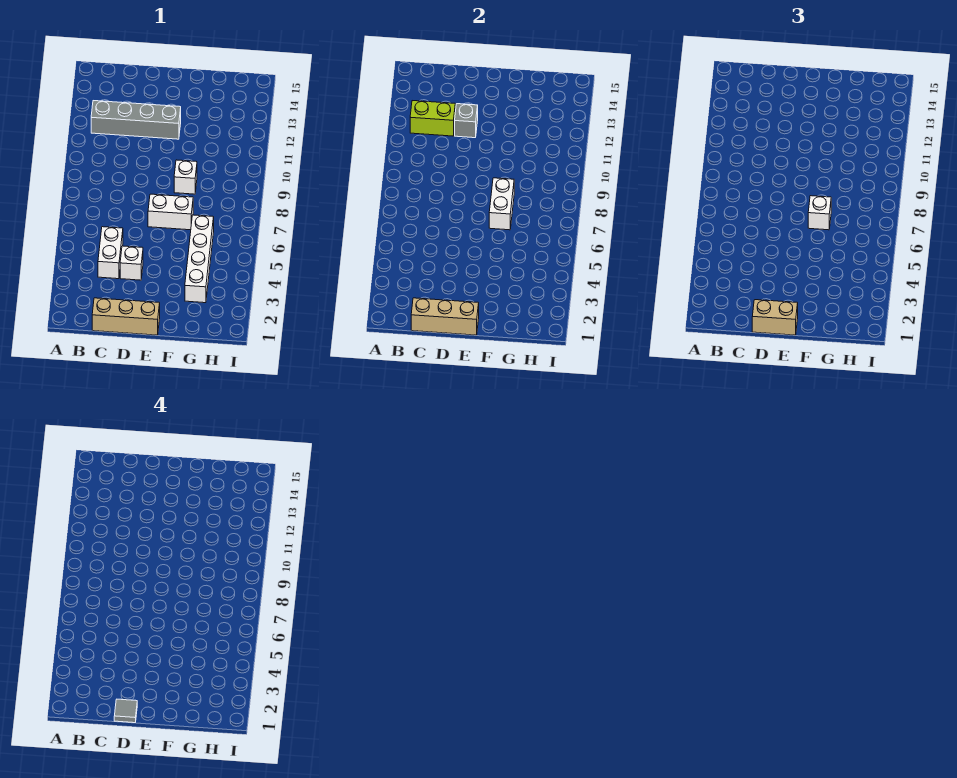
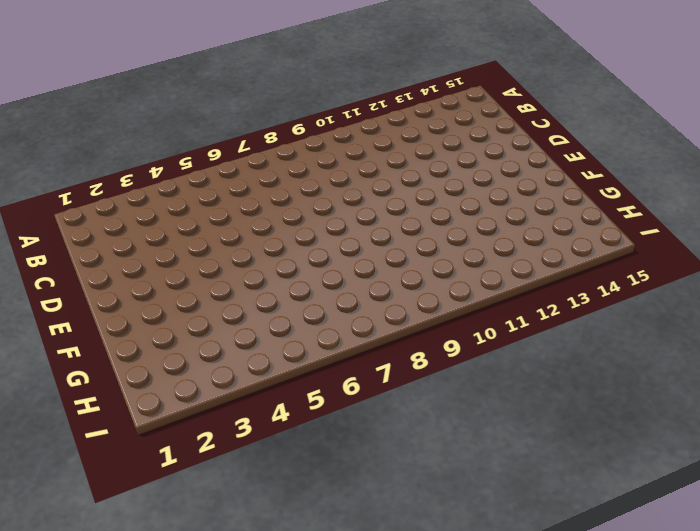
none -> grey brick B12:E12 level 1
none -> tan brick C1:E1 level 1
none -> white brick C4:C5 level 1

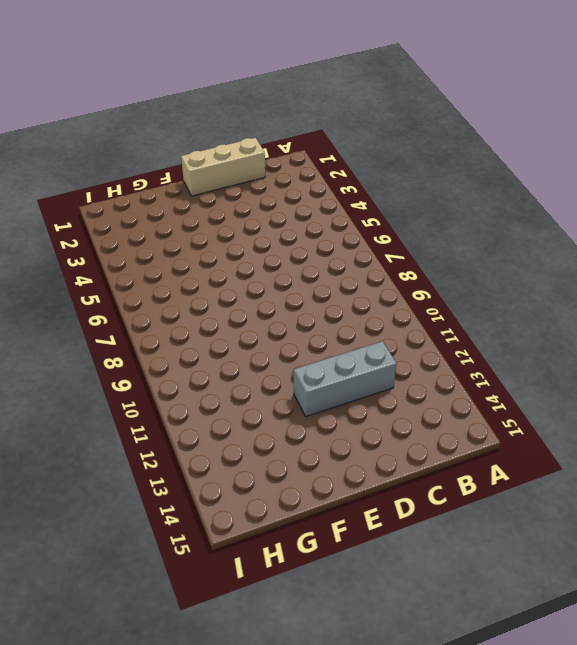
grey brick C12:E12 level 1 -> grey brick B12:E12 level 1
none -> white brick C4:C5 level 1
none -> white brick D4 level 1
none -> white brick E7:F7 level 1

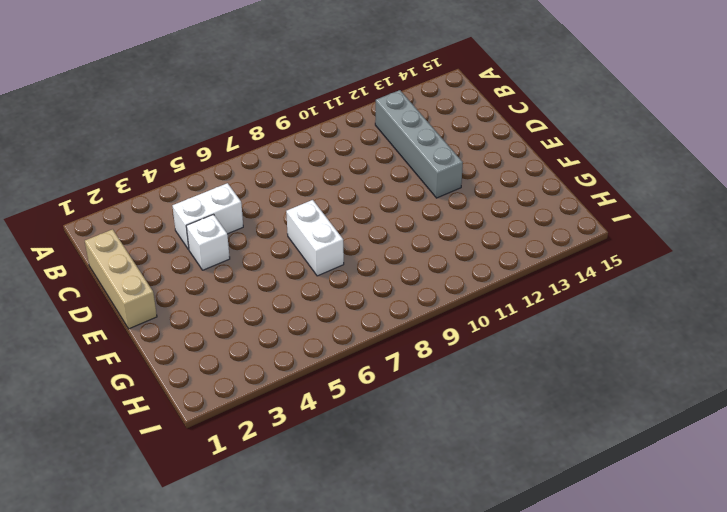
none -> white brick F9 level 1
none -> white brick G3:G6 level 1
none -> lime brick B12:C12 level 2

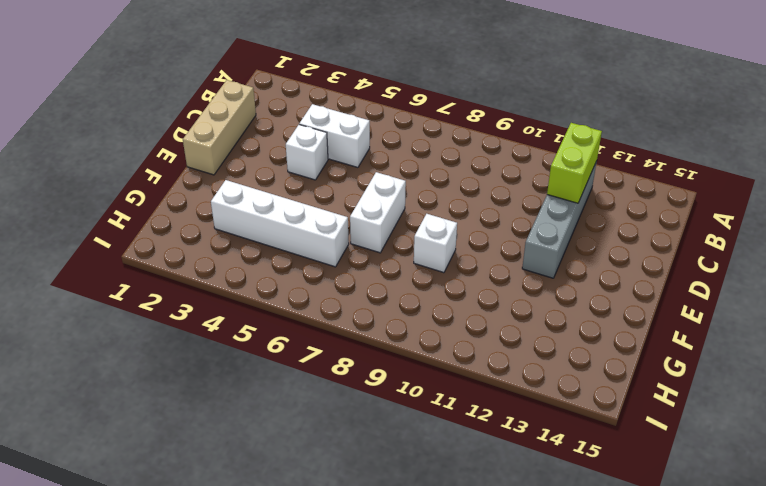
none -> tan brick C1:E1 level 2
none -> grey brick D12 level 2
none -> white brick F7:F8 level 2

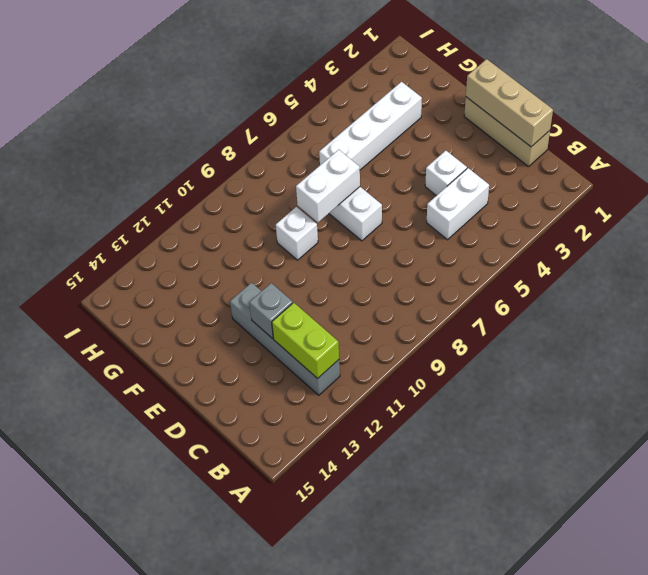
none -> tan brick D1:E1 level 3
none -> white brick F7 level 3
none -> grey tile D1 level 4

